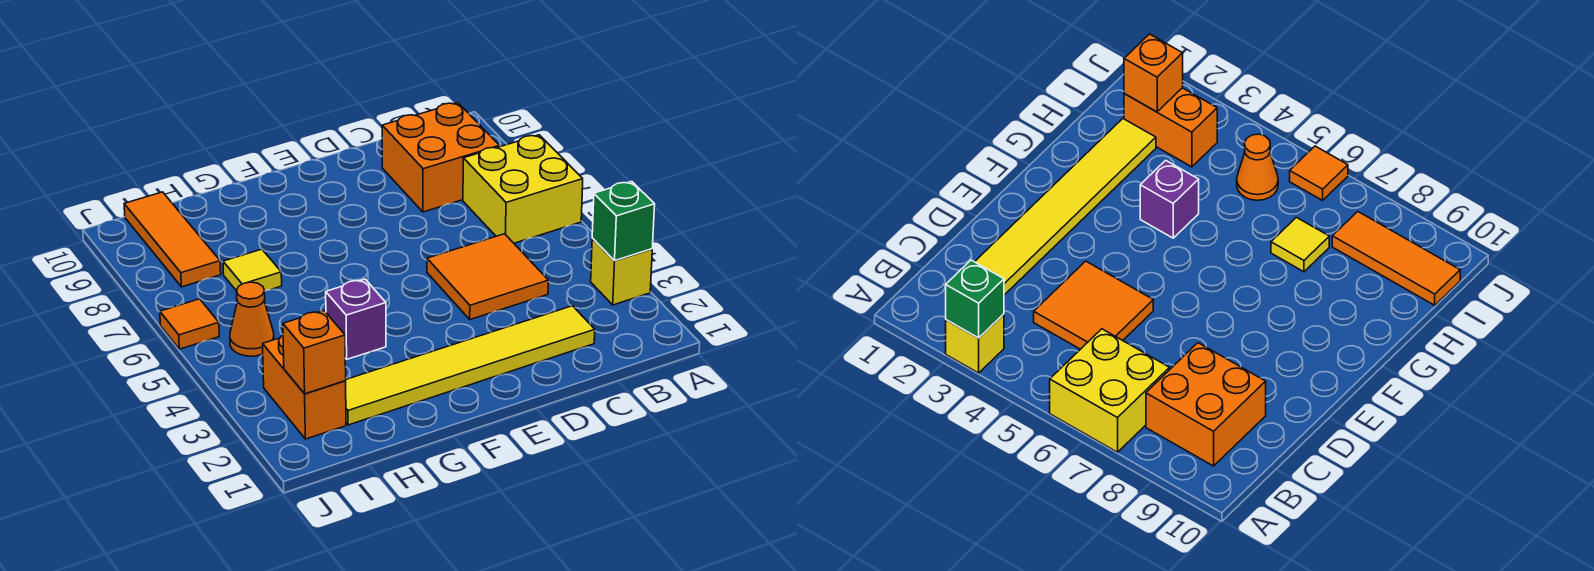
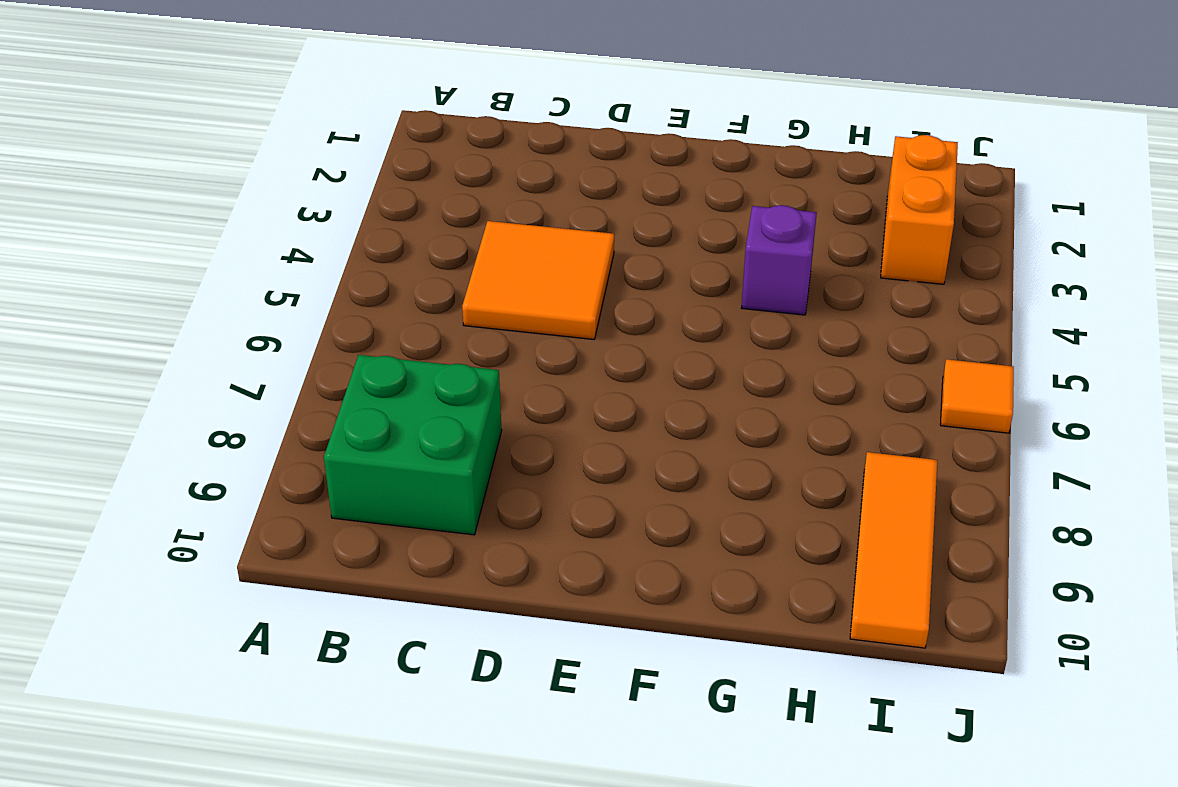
green brick B8:C9 level 1 -> orange brick B8:C9 level 1
none -> yellow brick A3 level 1
none -> yellow brick A6:B7 level 1
none -> yellow tile C2:H2 level 1

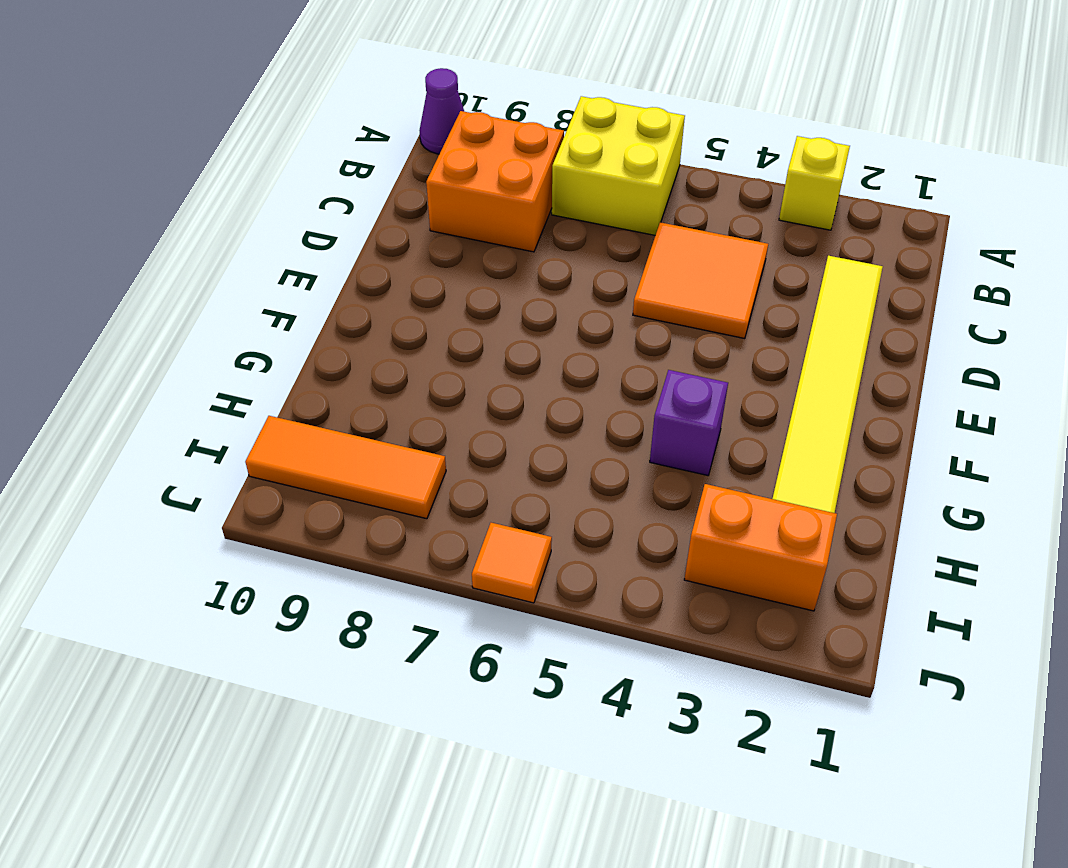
purple cone A10 level 1 -> none
none -> yellow tile H7 level 1
none -> orange cone I5 level 1
none -> green brick A3 level 2

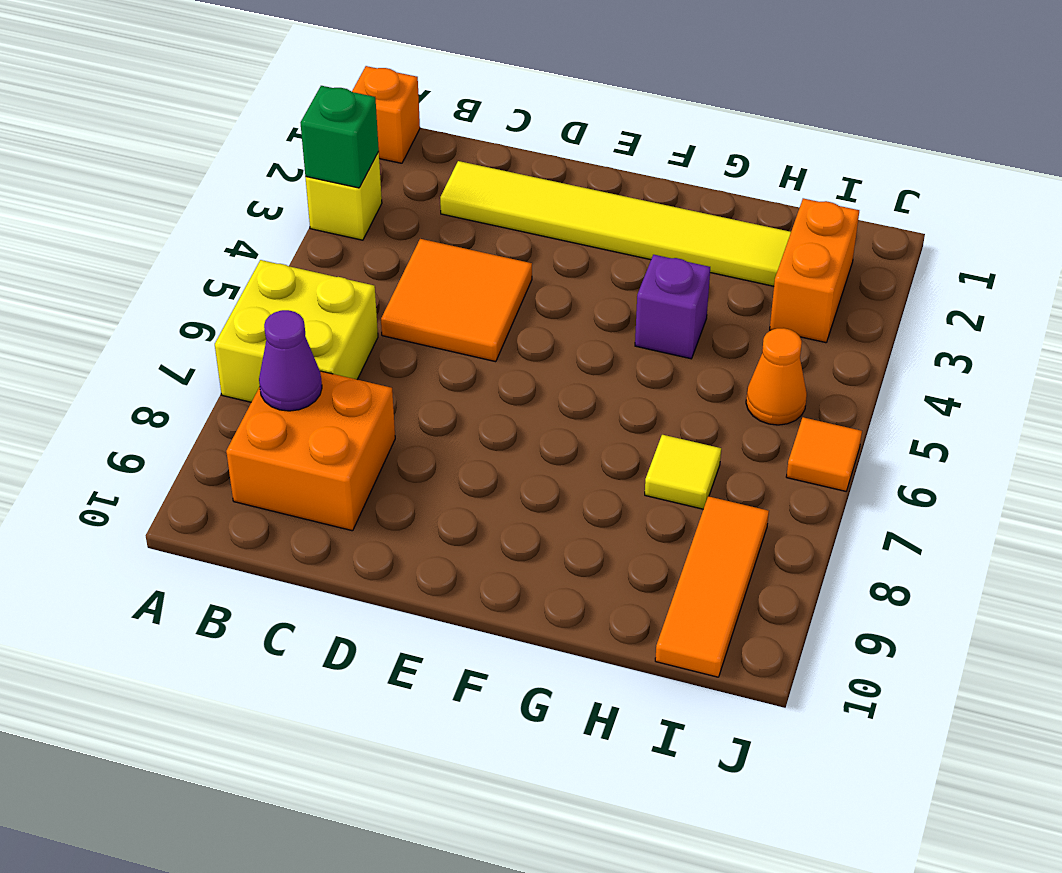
orange brick A1 level 1 -> orange brick I2 level 2
purple cone B8 level 2 -> none

